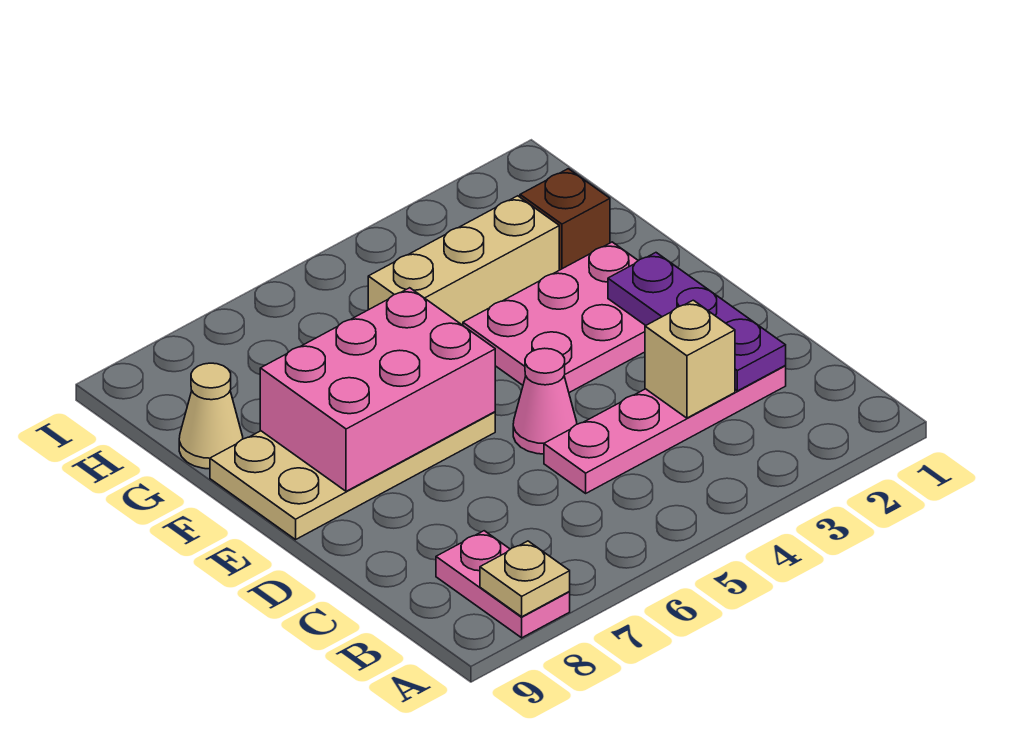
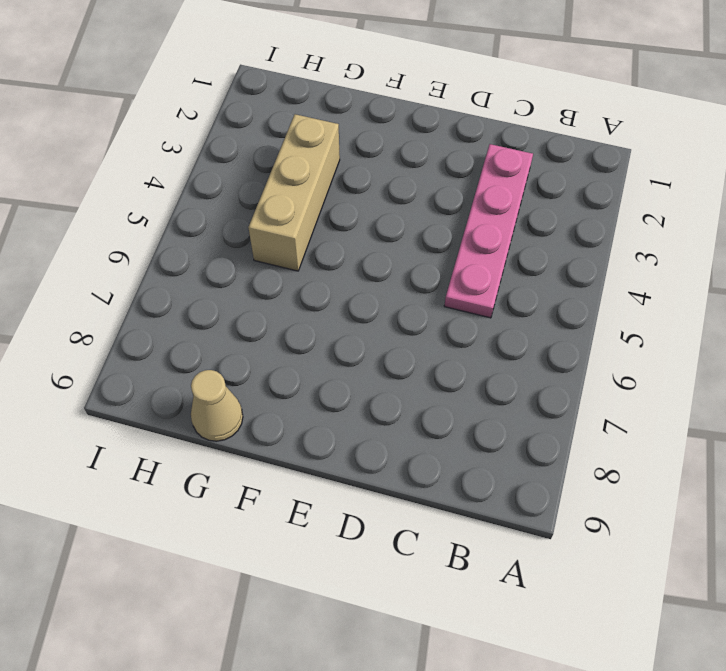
none -> pink plate A8:B8 level 1
none -> pink cone D5 level 1
none -> pink plate E2:F4 level 1

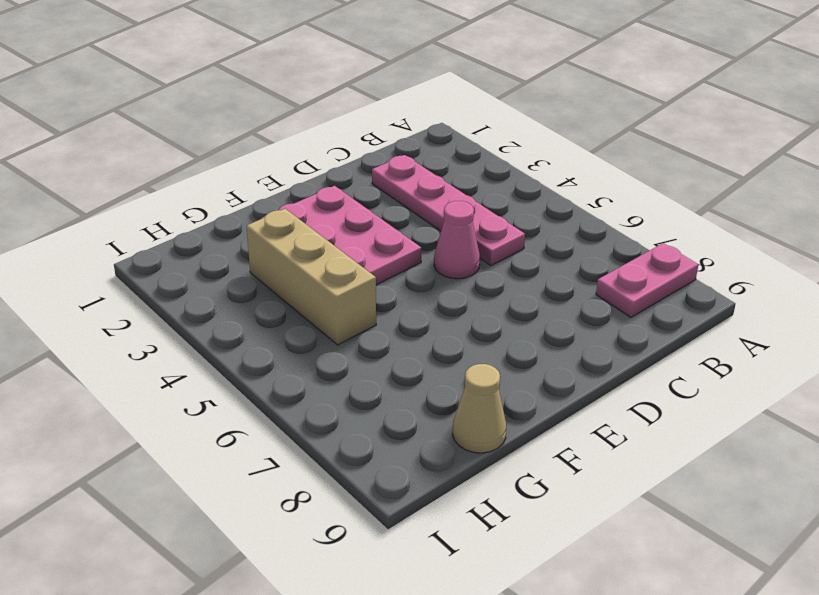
none -> tan plate E6:F9 level 1
none -> brown brick G2 level 1
none -> tan plate A8 level 2

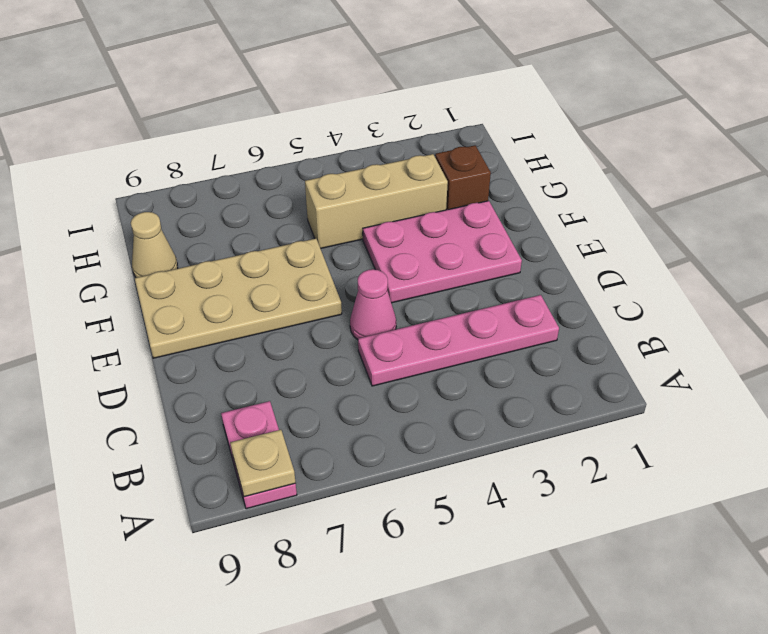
none -> purple plate C2:E2 level 2
none -> tan brick C3 level 2
none -> pink brick E6:F8 level 2

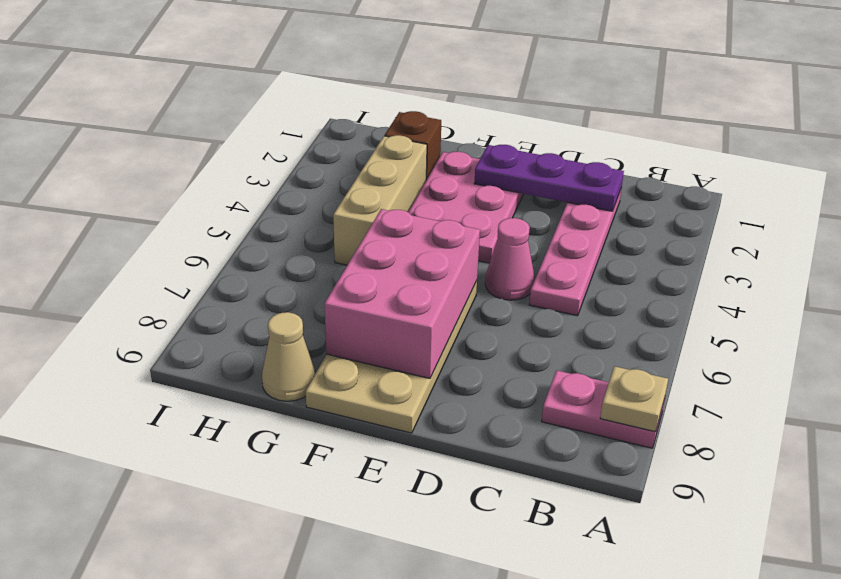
none -> tan brick C3 level 2

